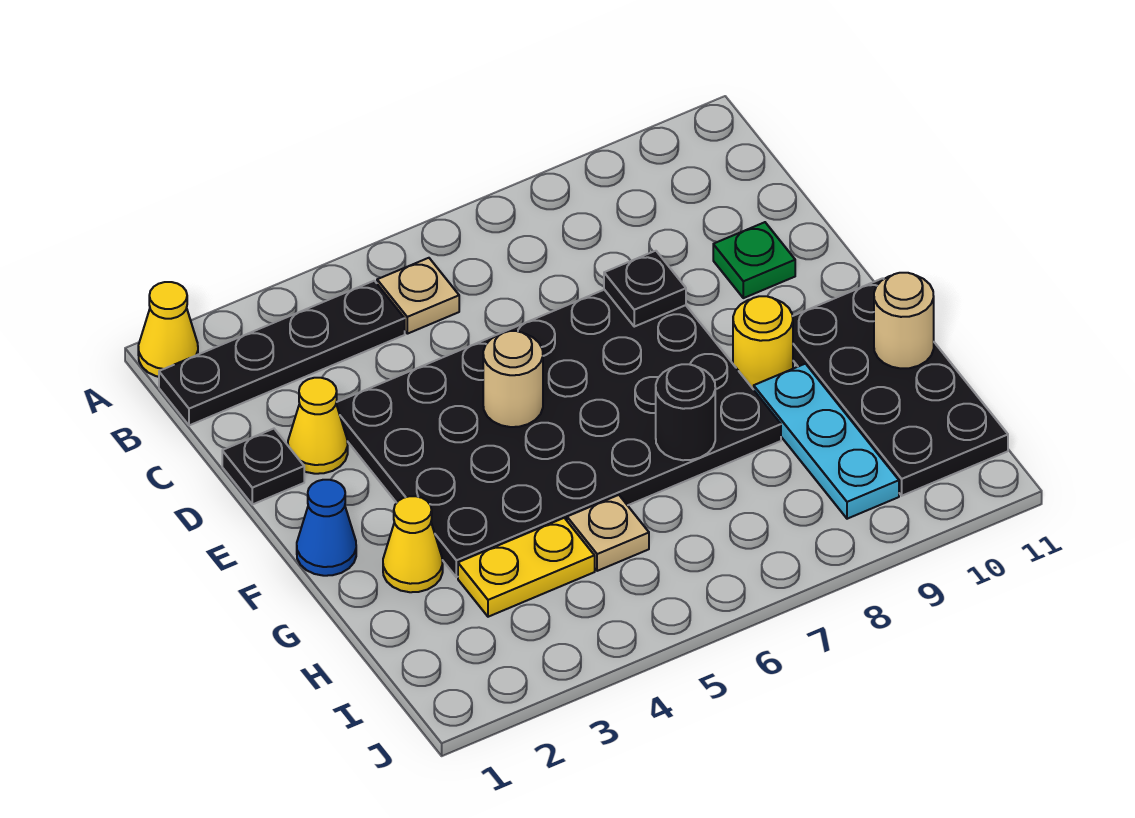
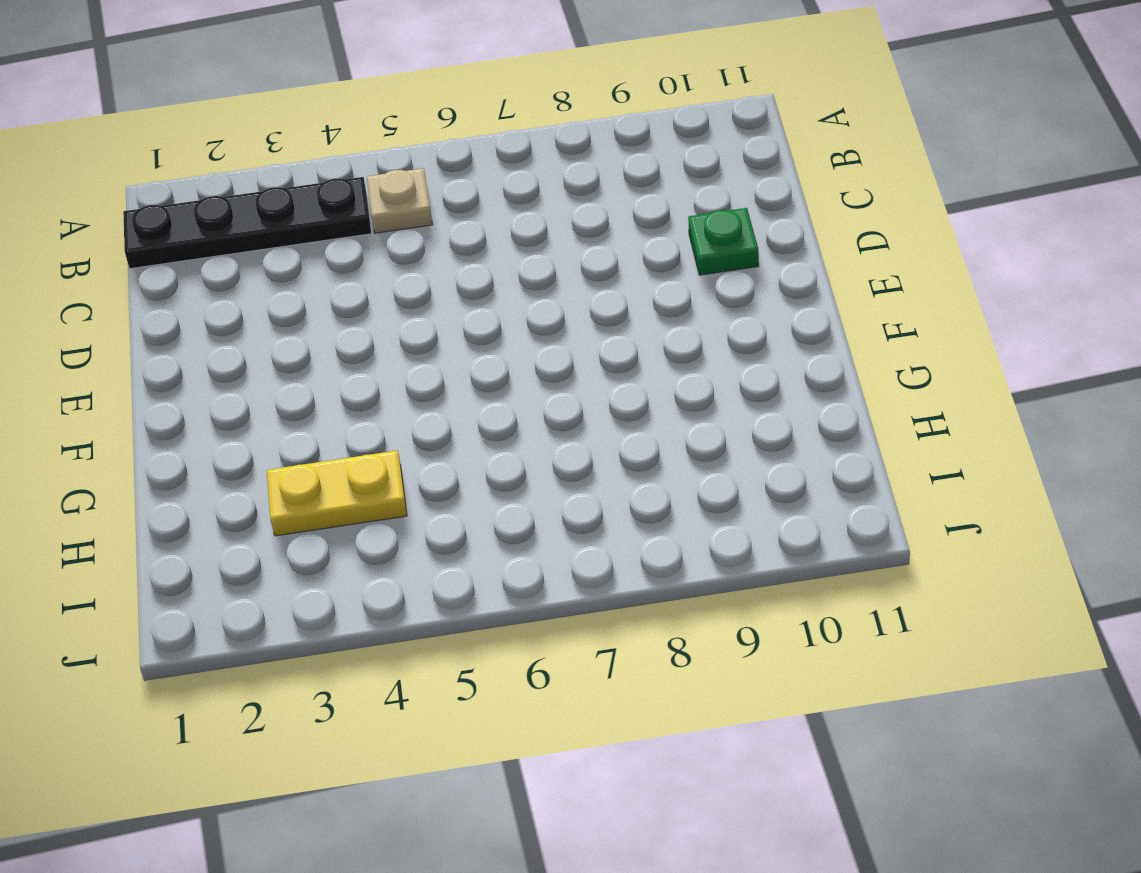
none -> yellow cone A1 level 1
none -> black plate D1 level 1
none -> yellow cone D2 level 1

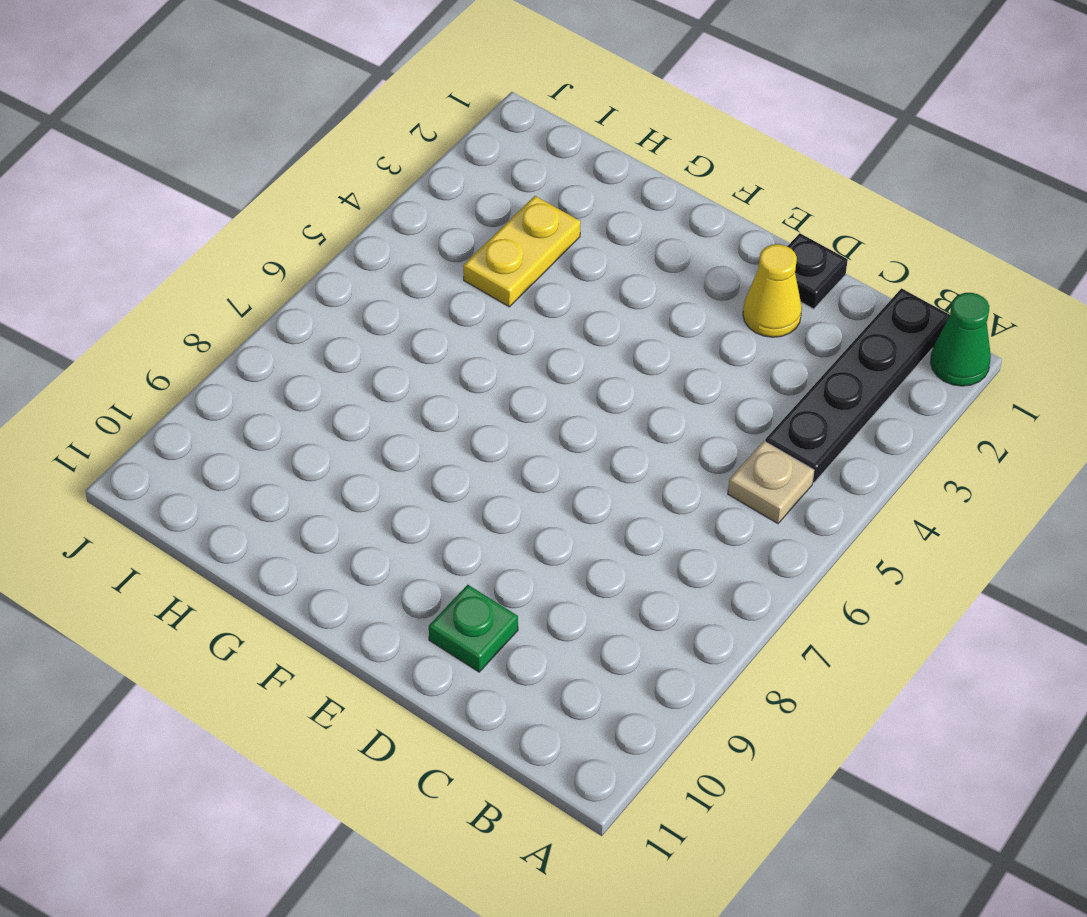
green cone A1 level 1 -> yellow cone A1 level 1
none -> black plate D3:G8 level 1
none -> blue cone F1 level 1
none -> yellow round brick F9 level 1

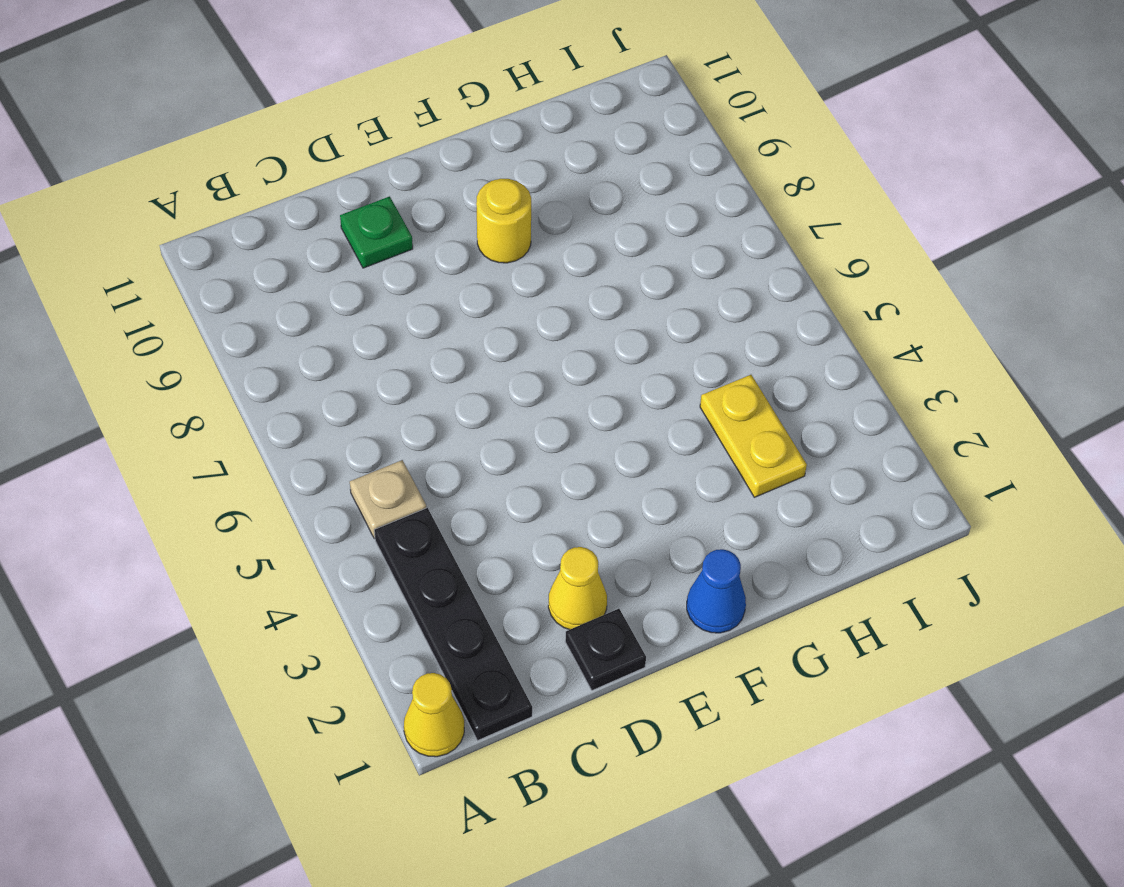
none -> black plate D3:G8 level 1
none -> black plate F10:I11 level 1
none -> yellow cone G2 level 1

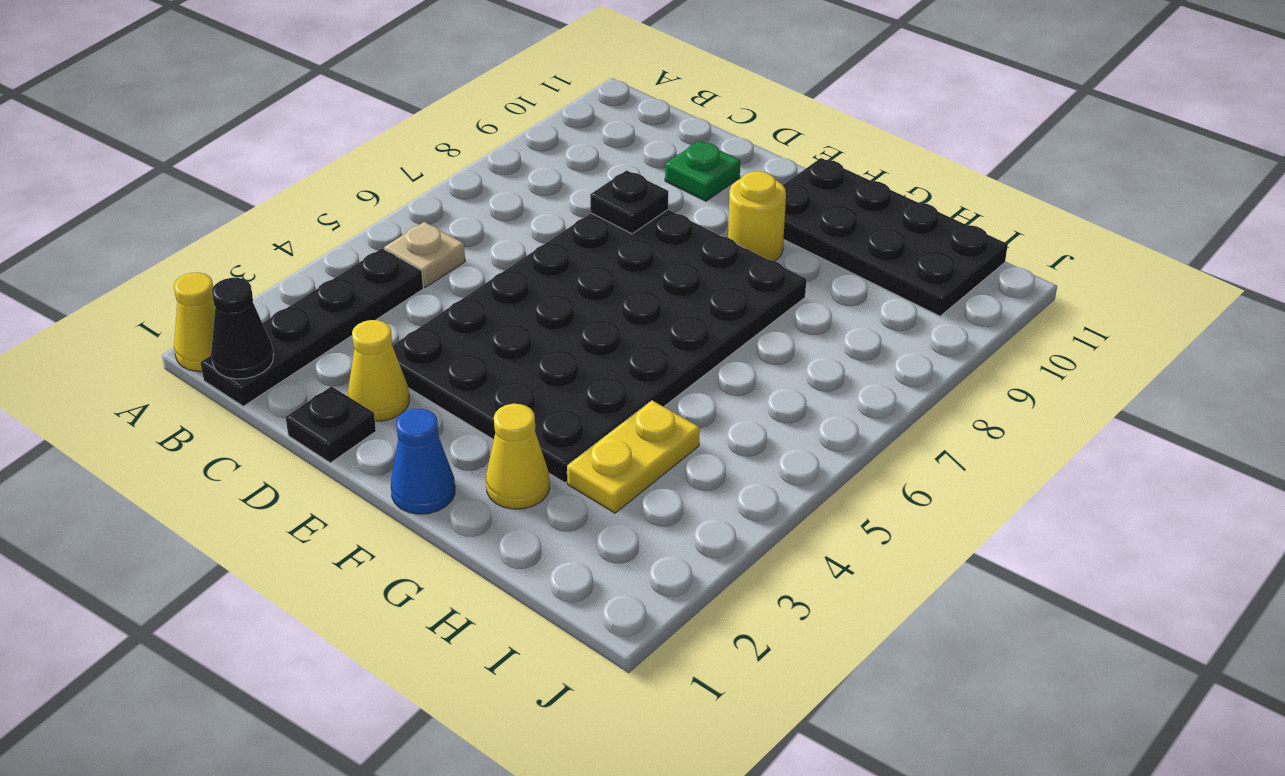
black cone B1 level 2 -> none
none -> cyan plate G9:I9 level 1
none -> tan plate H5 level 1
none -> tan round brick E5 level 2

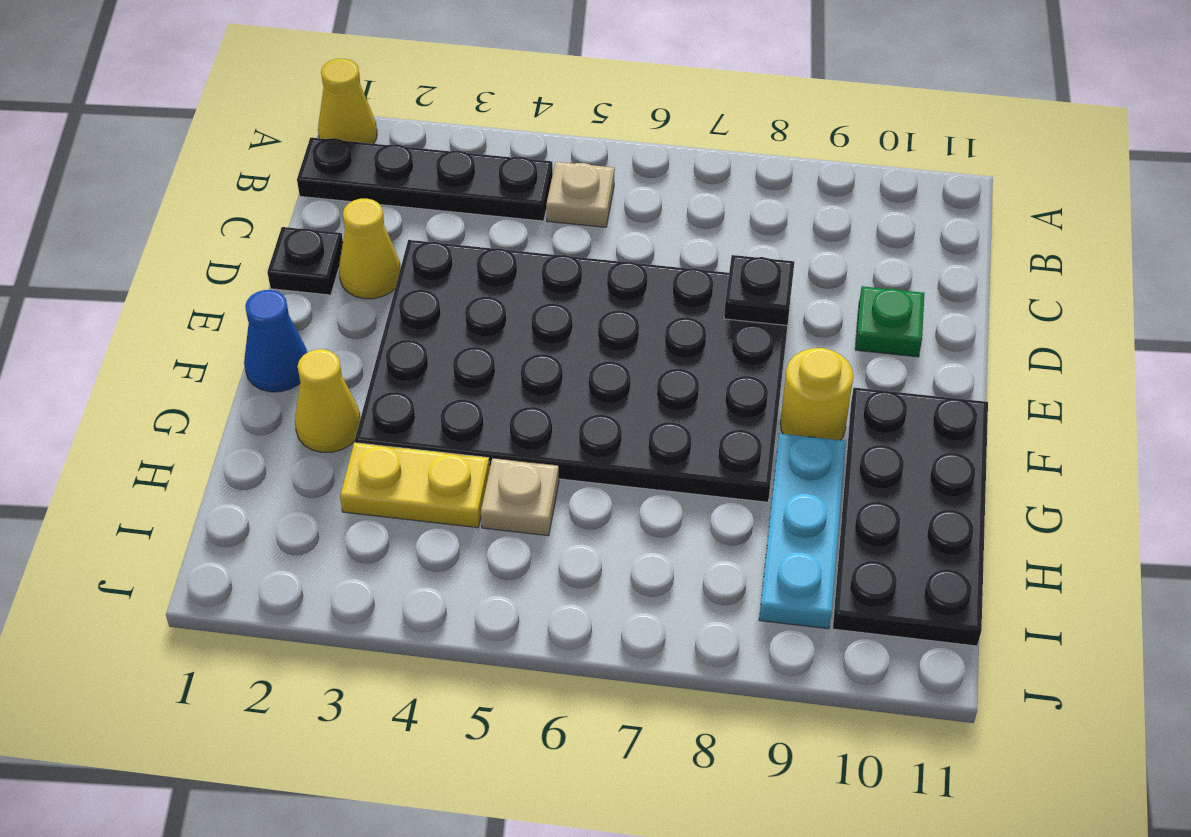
none -> tan round brick E5 level 2
none -> black round brick G7 level 2
none -> tan round brick G11 level 2

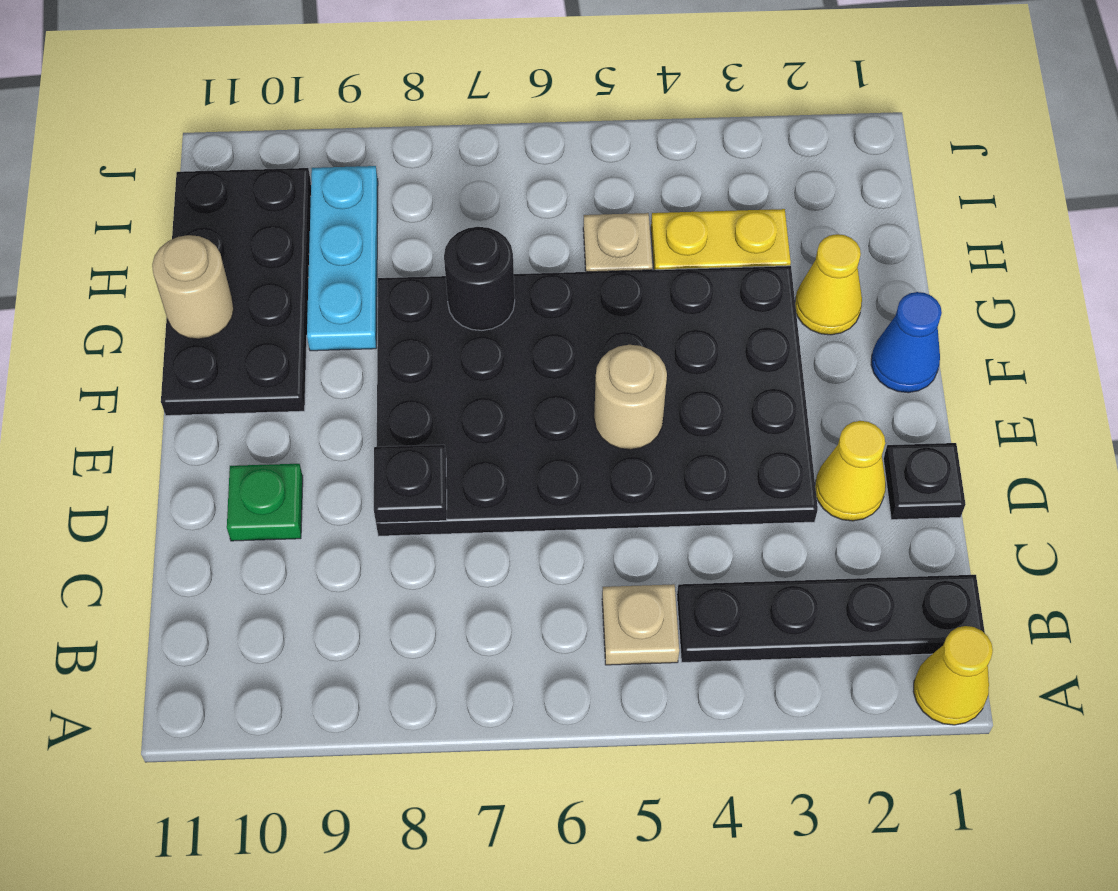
none -> yellow round brick F9 level 1

